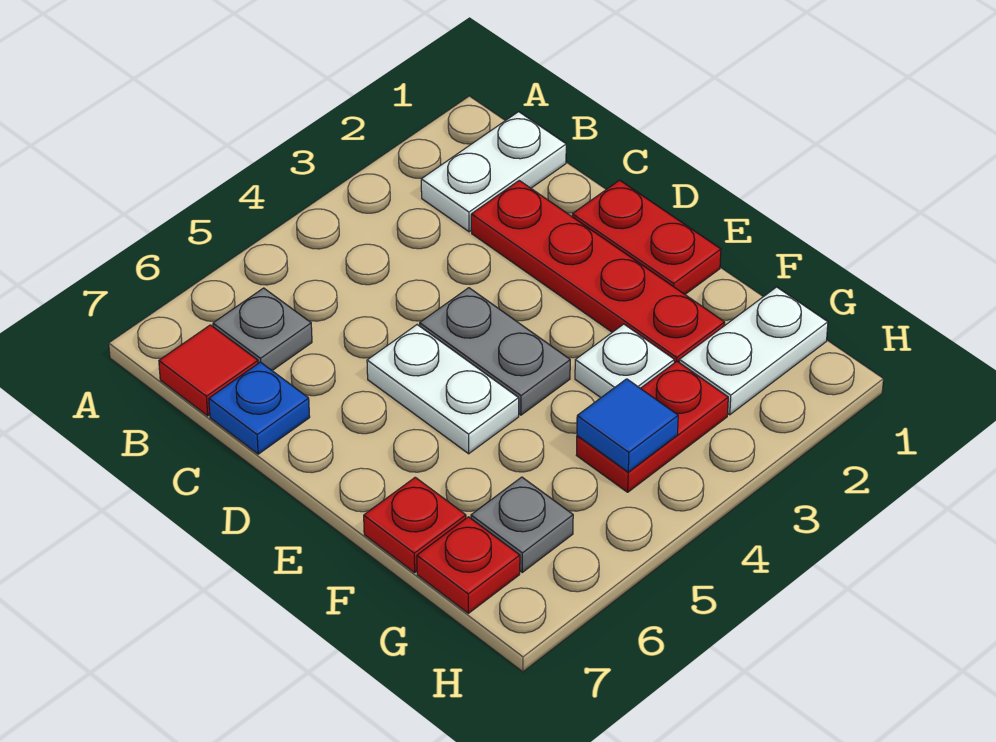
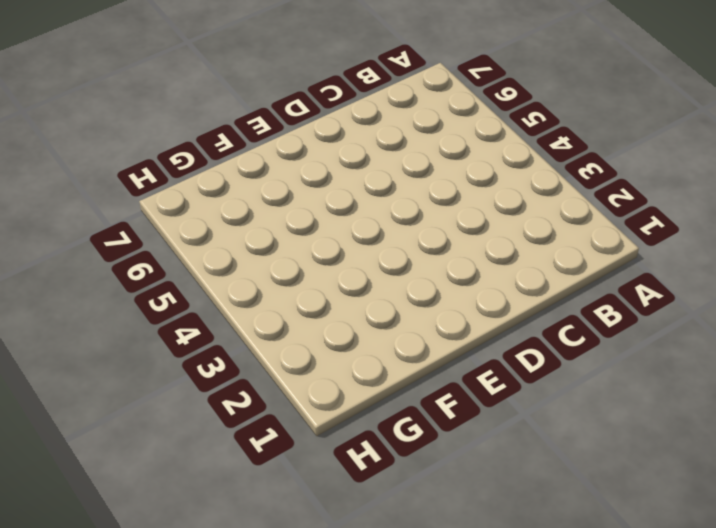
none -> white plate B1:B2 level 1
none -> grey plate B6 level 1
none -> red tile B7 level 1

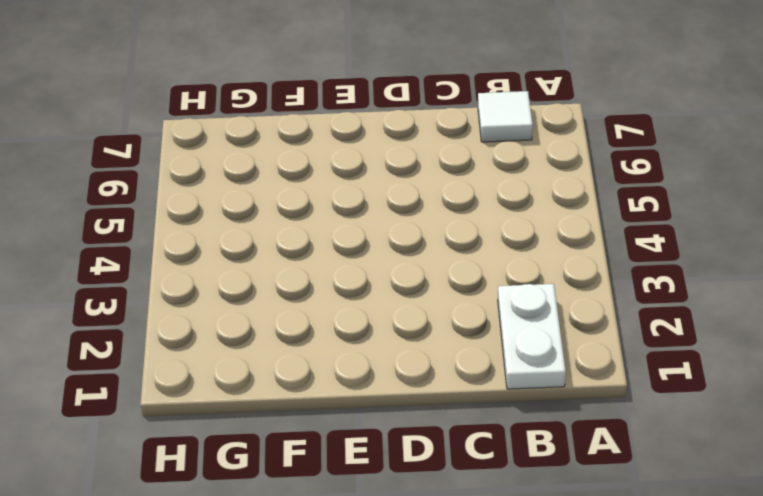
white tile B7 level 1 -> red tile B7 level 1
none -> grey plate B6 level 1
none -> red plate C2:F2 level 1
none -> blue plate C7 level 1

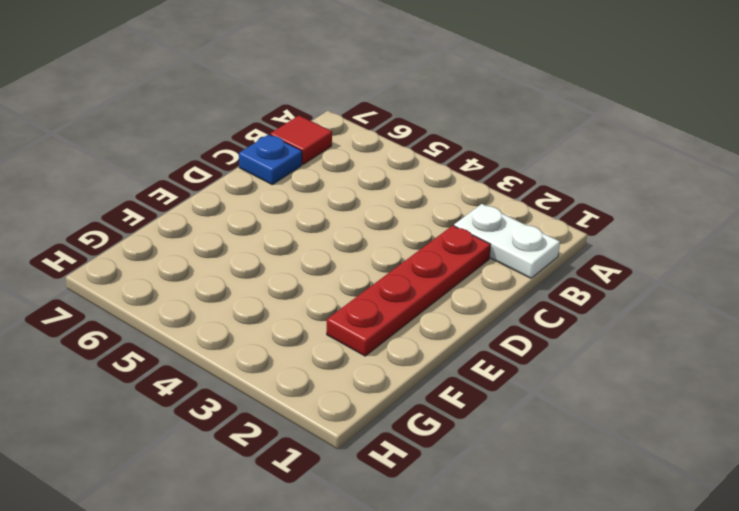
none -> grey plate B6 level 1
none -> red plate D1:E1 level 1
none -> grey plate D4:E4 level 1

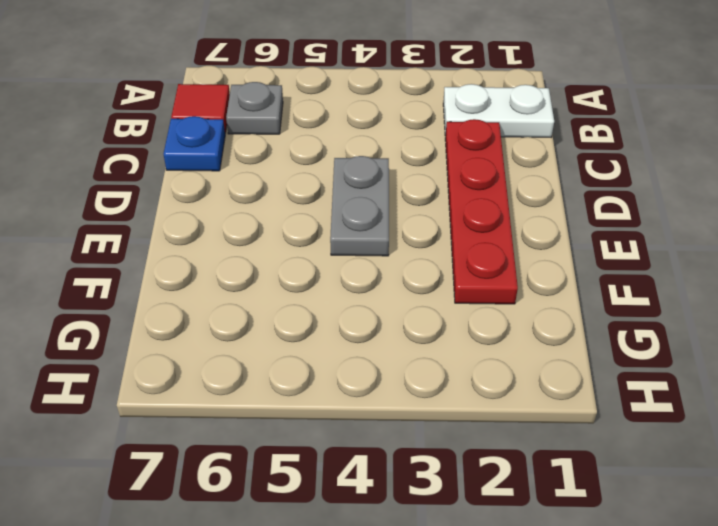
none -> red plate D1:E1 level 1
none -> white plate D5:E5 level 1
none -> white plate F3 level 1

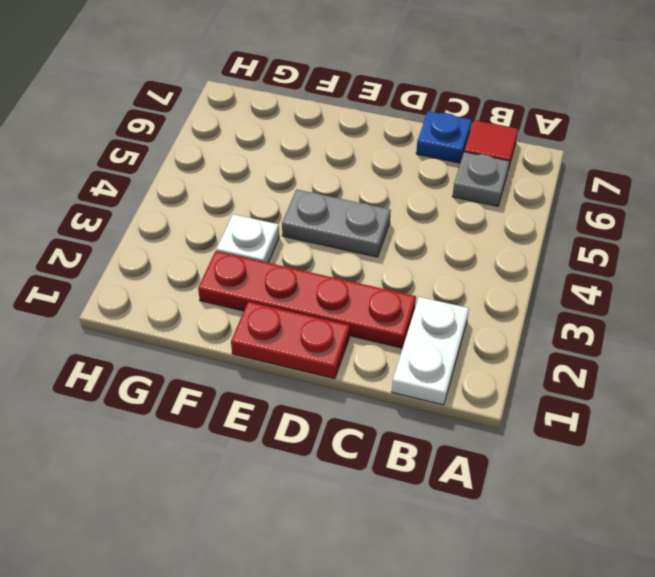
none -> white plate D5:E5 level 1
none -> red plate F7 level 1
none -> white plate G1:G2 level 1

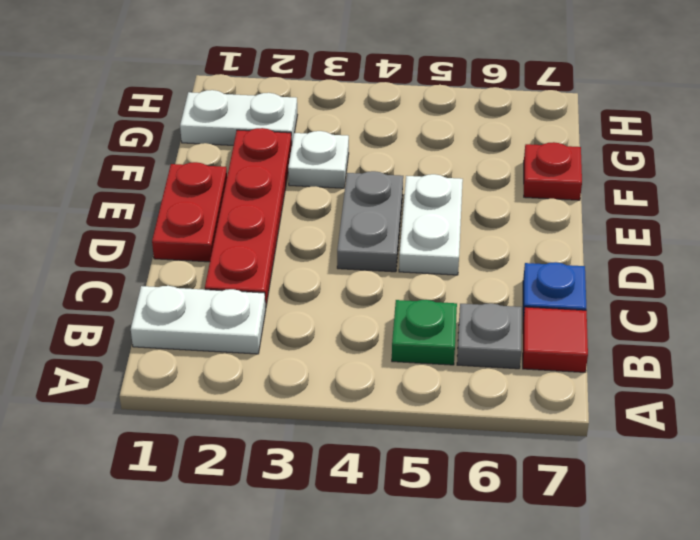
green plate B5 level 1 -> none
none -> red plate G3:G4 level 1
none -> grey plate G6 level 1
none -> red plate G7 level 1

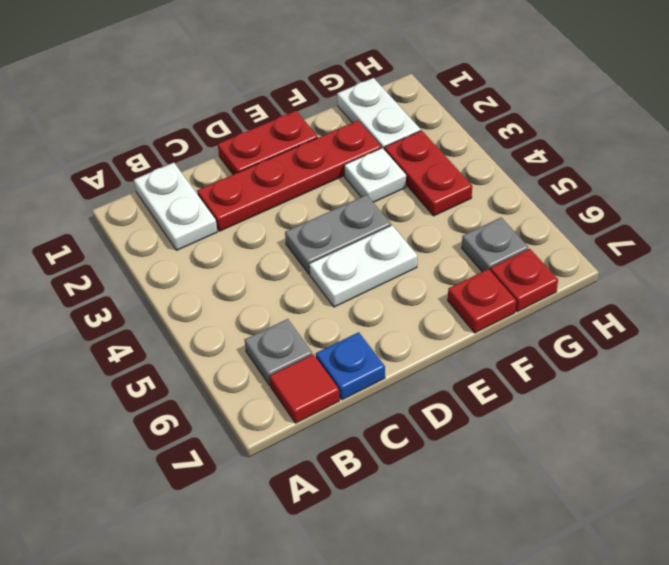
none -> blue tile G4 level 2

